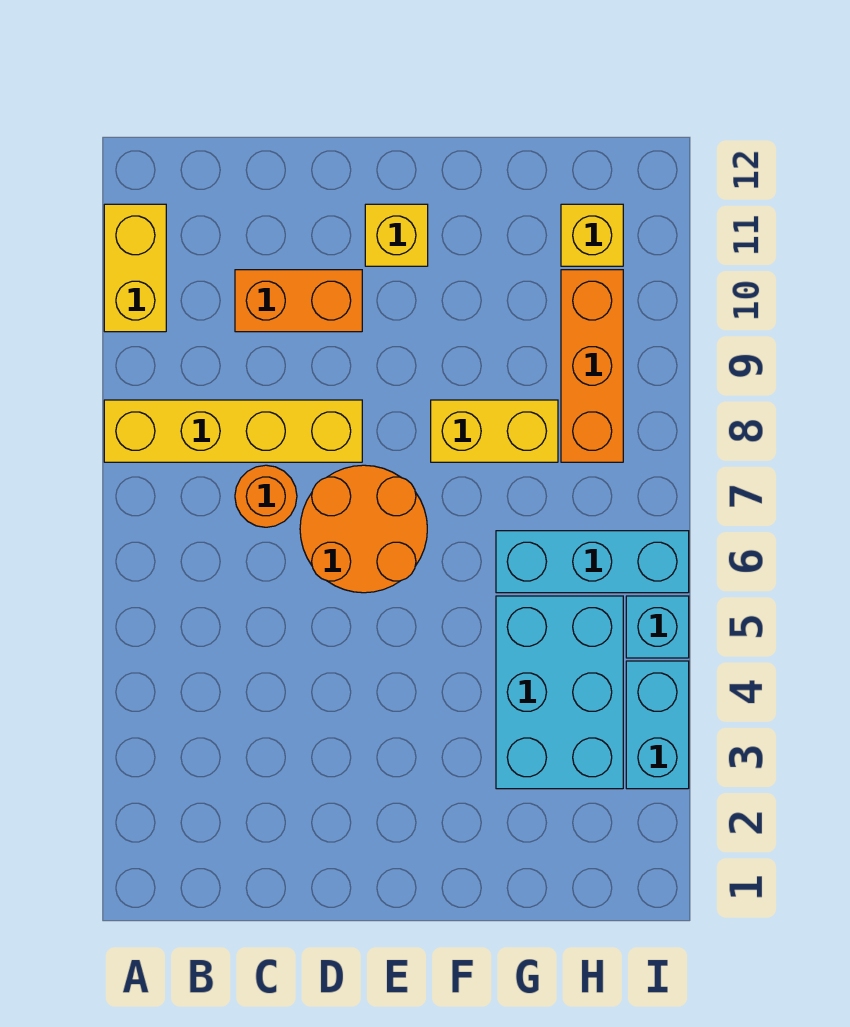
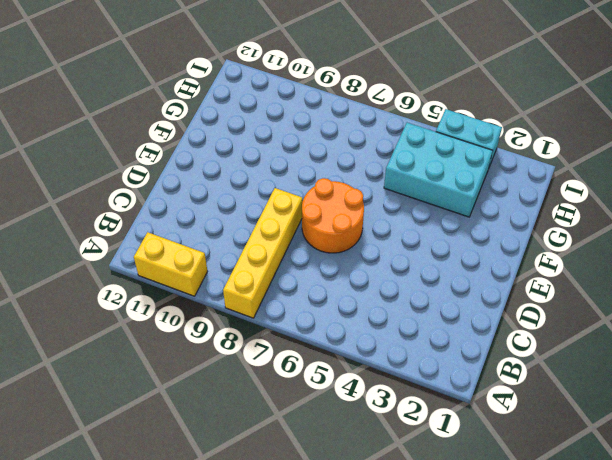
none -> orange round brick C7 level 1
none -> orange brick C10:D10 level 1
none -> yellow brick E11 level 1

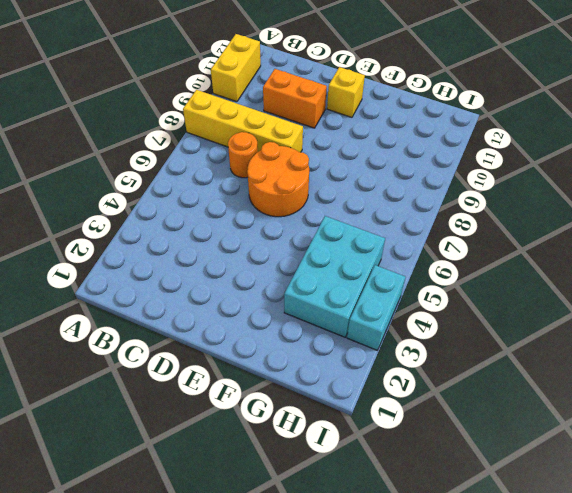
none -> yellow brick F8:G8 level 1
none -> cyan brick G6:I6 level 1
none -> orange brick H8:H10 level 1

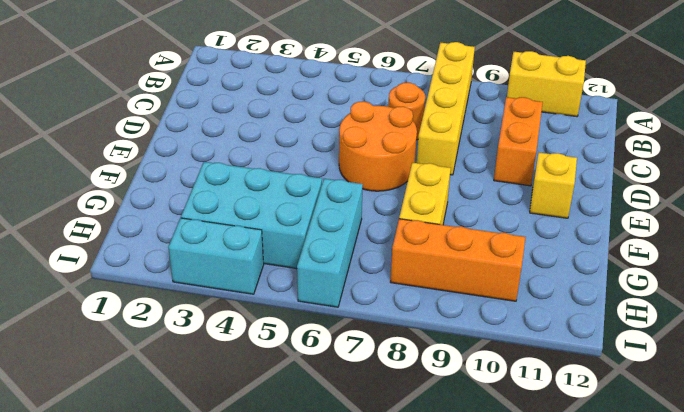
none -> yellow brick H11 level 1
none -> cyan brick I5 level 1

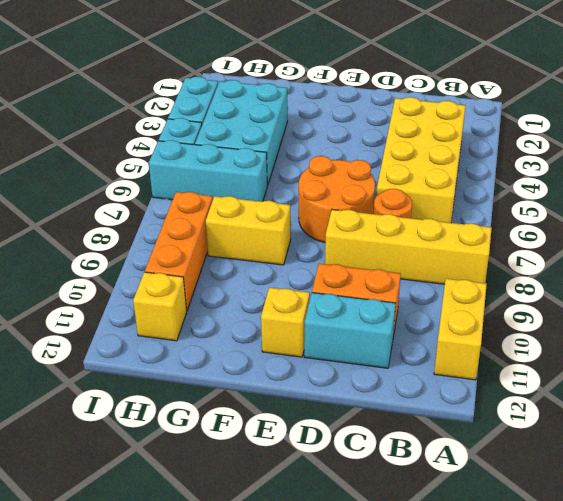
yellow brick B3:C6 level 1 -> none
cyan brick C11:D11 level 1 -> none

